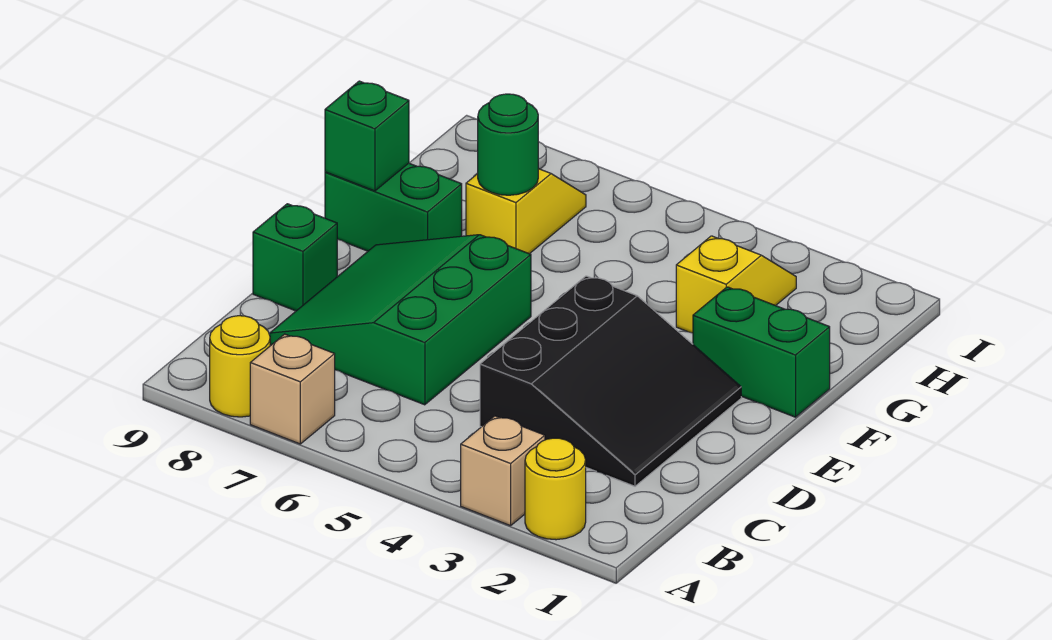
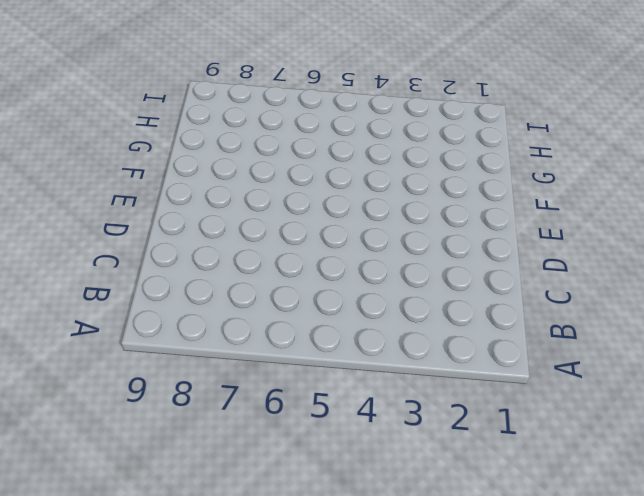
none -> yellow round brick A2 level 1
none -> tan brick A3 level 1
none -> tan brick A7 level 1

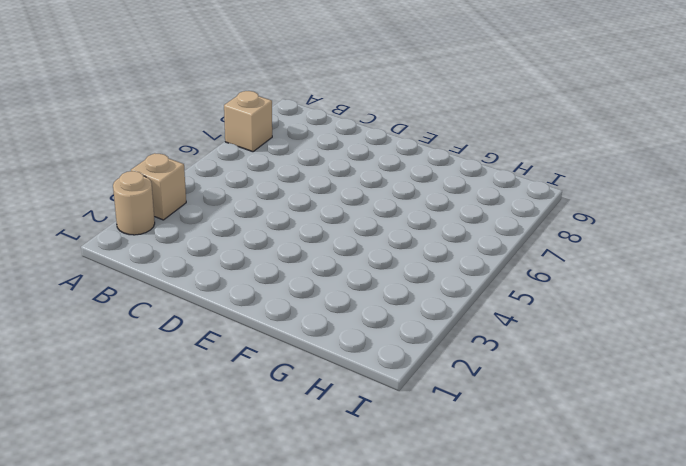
tan round brick A2 level 1 -> yellow round brick A2 level 1
none -> yellow round brick A8 level 1
none -> black slope C2:E4 level 1 top 4
none -> green slope C6:E8 level 1 top 6

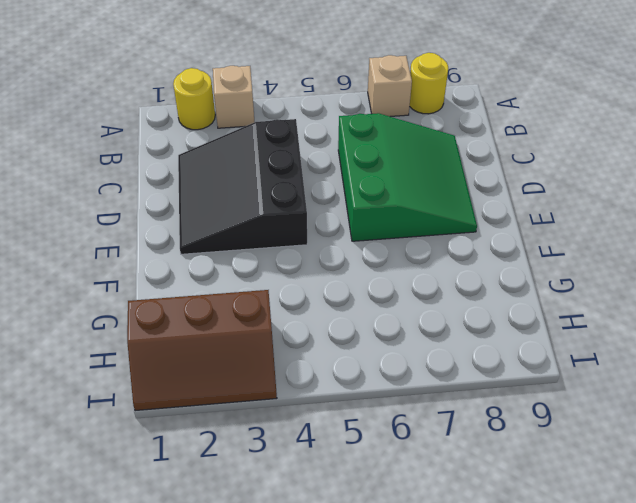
brown slope H1:I3 level 1 top H -> yellow slope G3:H3 level 1 top G
none -> green brick D9 level 1
none -> green brick F1:F2 level 1
none -> green brick F8:F9 level 1

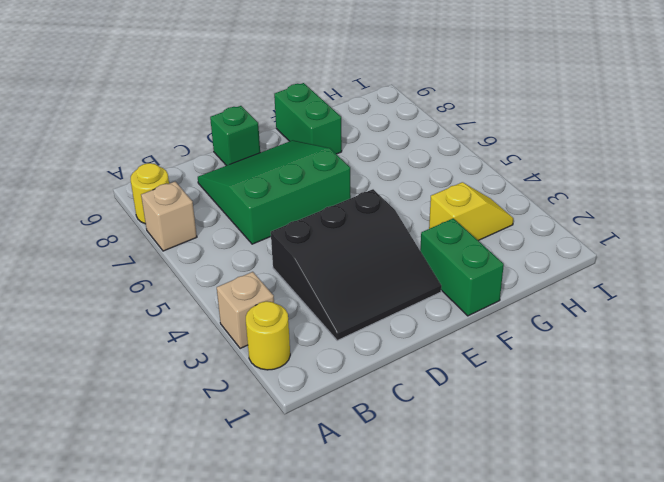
none -> yellow slope G7:H7 level 1 top G
none -> green brick F9 level 2
none -> green round brick G7 level 2

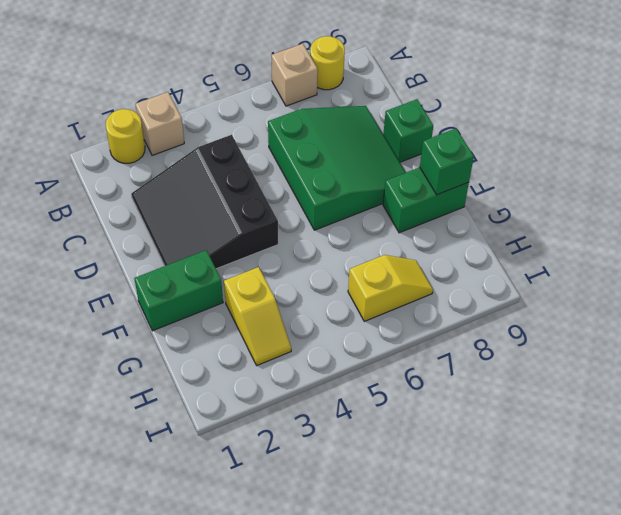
yellow slope H6:H7 level 1 top 6 -> yellow slope G7:H7 level 1 top G
none -> green round brick G7 level 2

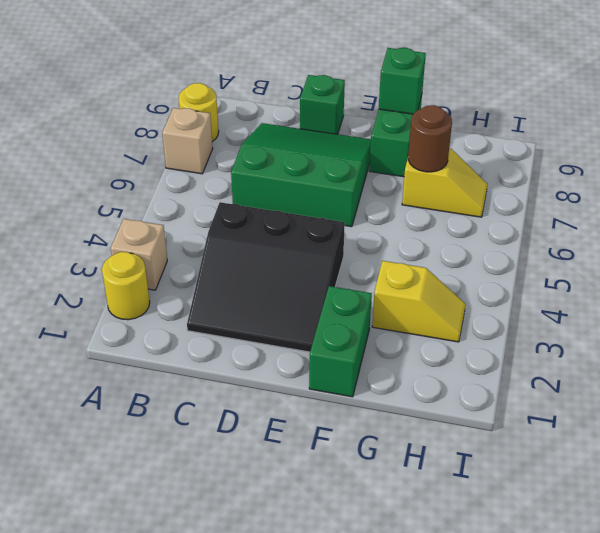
brown round brick G7 level 2 -> green round brick G7 level 2

